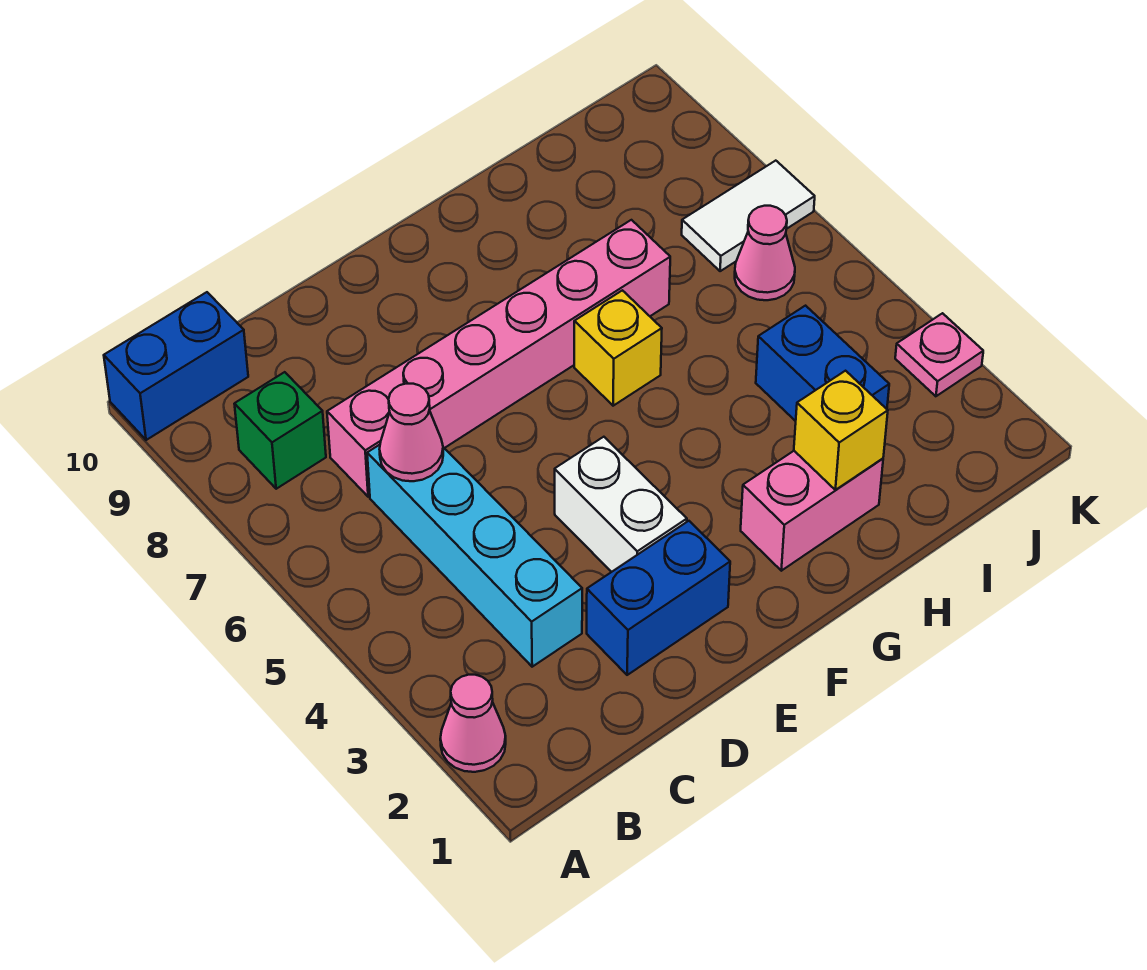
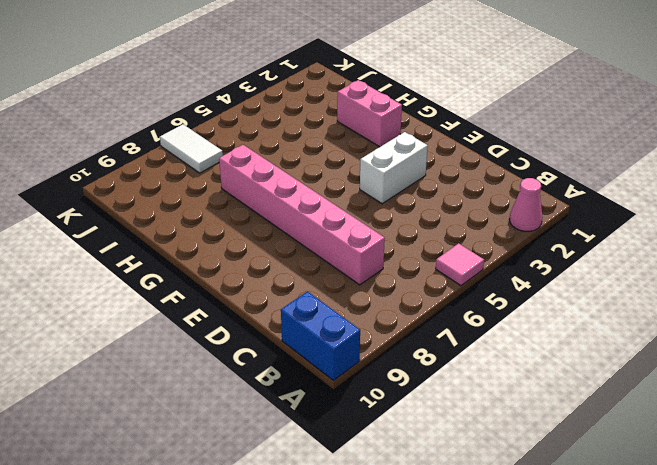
pink tile A5 level 1 -> none
none -> green brick B8 level 1
none -> cyan brick C3:C6 level 1
none -> blue brick D2:E2 level 1

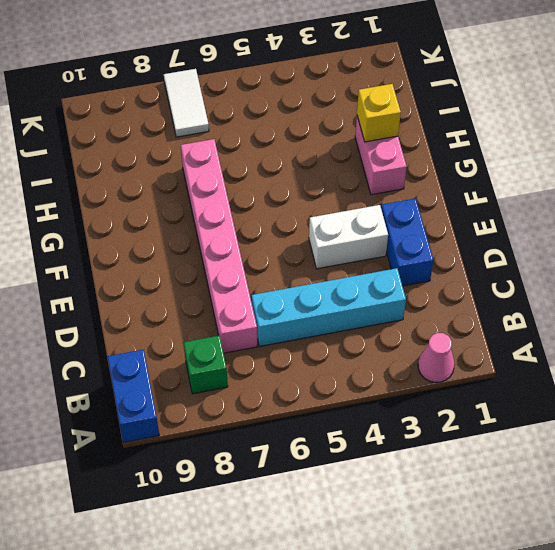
none -> yellow brick G6 level 1
none -> blue brick I3:I4 level 1
none -> pink cone J6 level 1

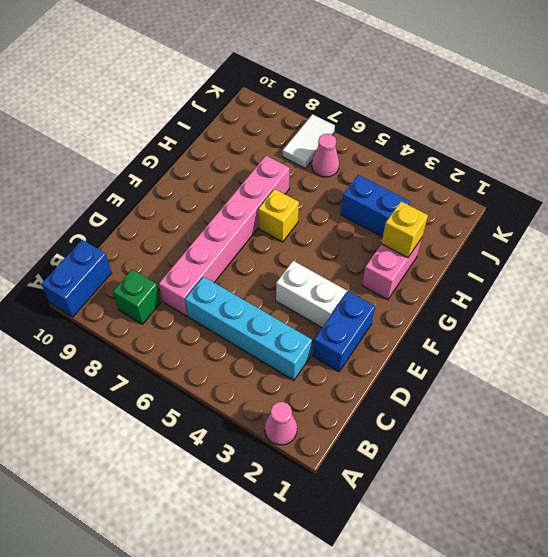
none -> pink plate K3 level 1
none -> pink cone C6 level 2

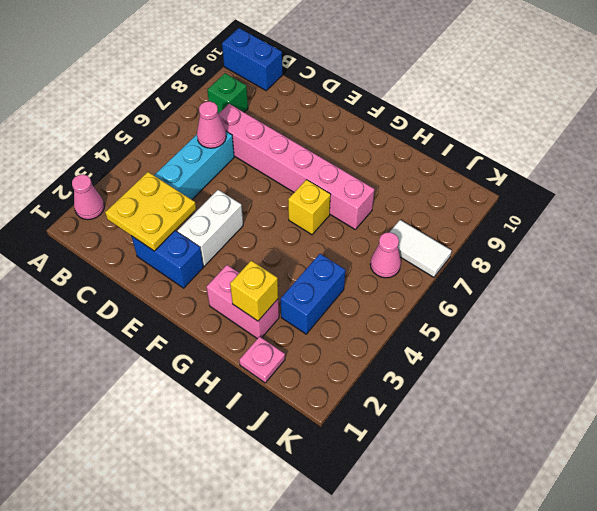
yellow plate C2:D3 level 2 -> none
pink plate I1 level 1 -> pink plate K3 level 1

